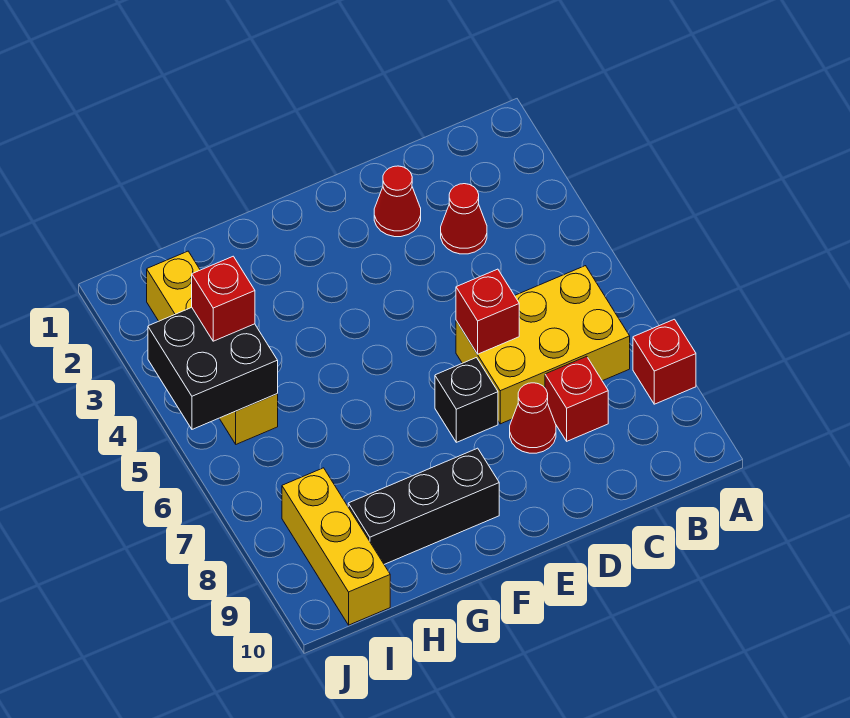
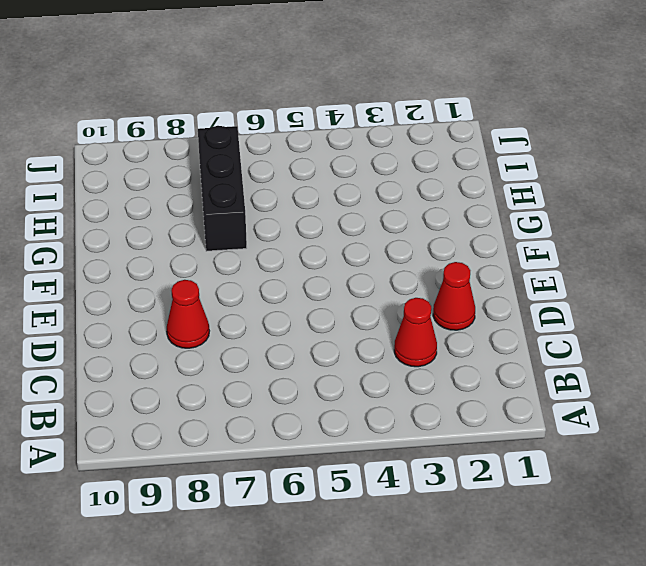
black brick G7:I7 level 1 -> black brick F9:H9 level 1
none -> red brick A8 level 1
none -> yellow brick B6:D7 level 1
none -> red brick C8 level 1

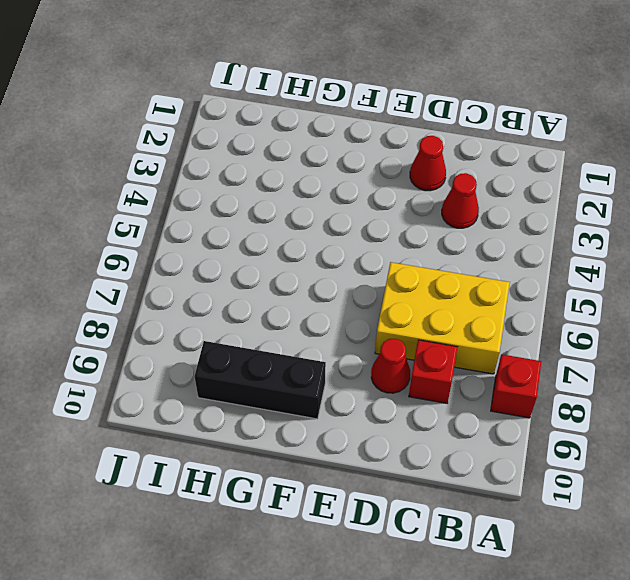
none -> black brick E7 level 1
none -> yellow brick I2:I5 level 1
none -> yellow brick I8:I10 level 1

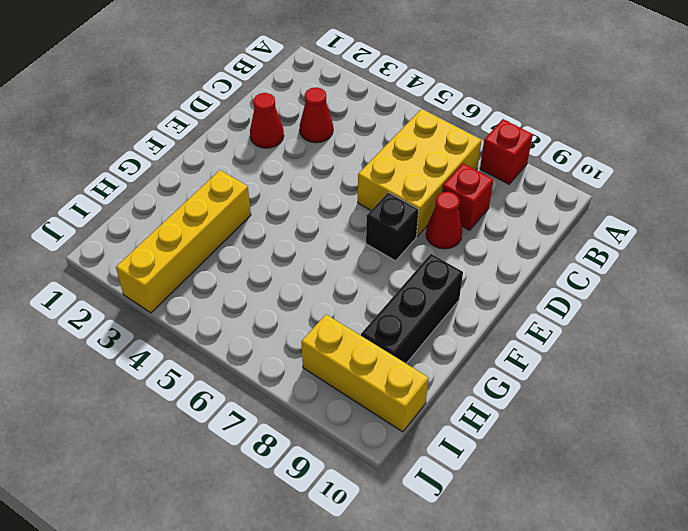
yellow brick G3:J3 level 1 -> yellow brick I2:I5 level 1
none -> red brick D6 level 2
none -> black brick I4:J5 level 2
none -> red brick I4 level 3

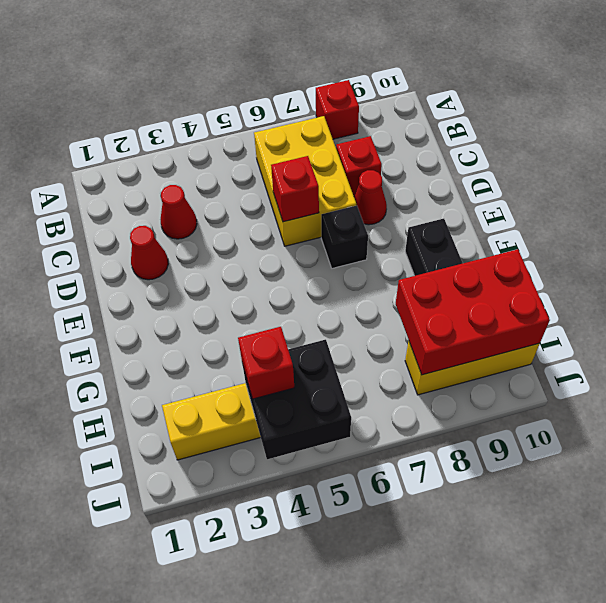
red brick H8:I10 level 2 -> none

